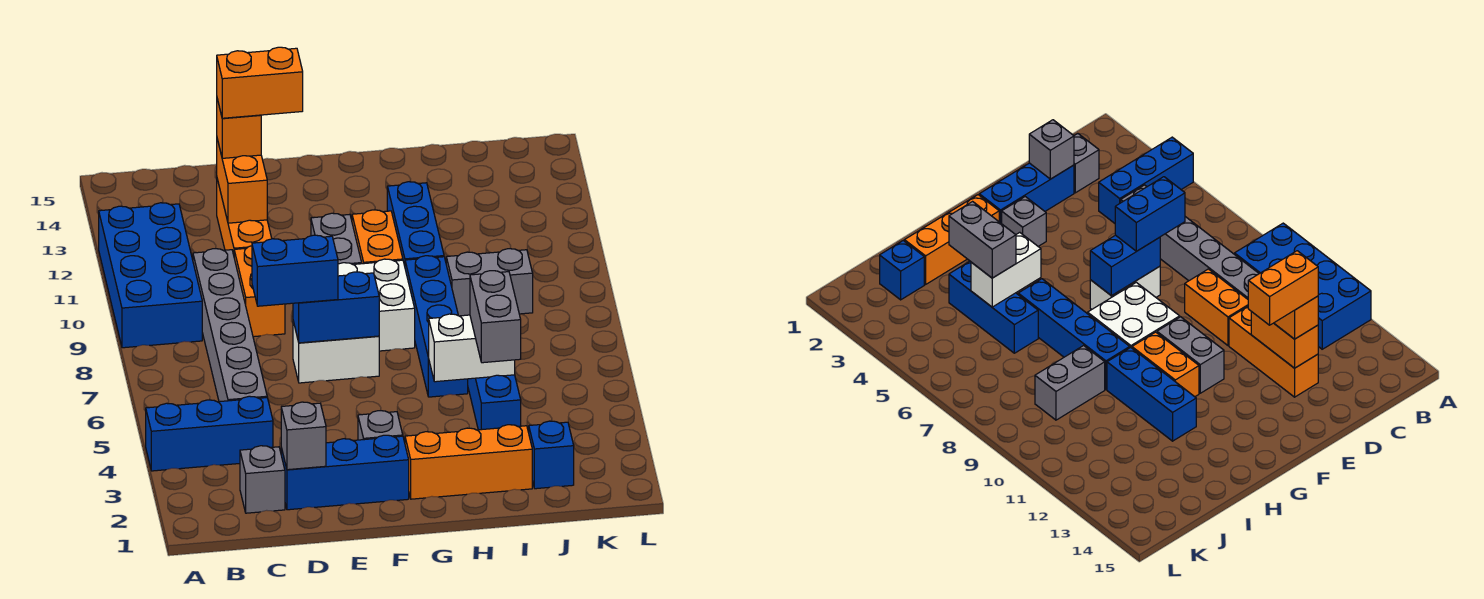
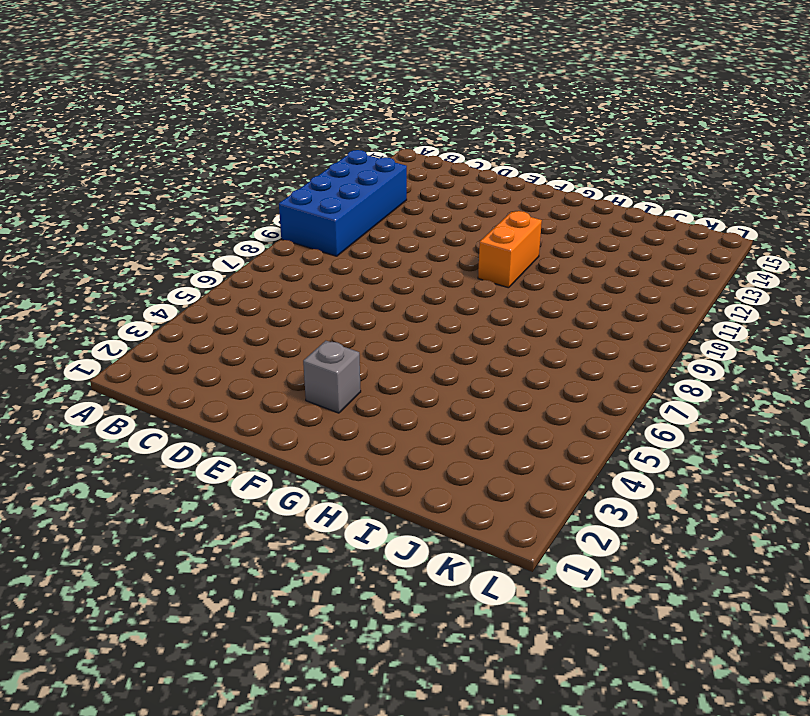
none -> blue brick A4:C4 level 1
none -> grey brick C2 level 1
none -> grey brick C5:C10 level 1

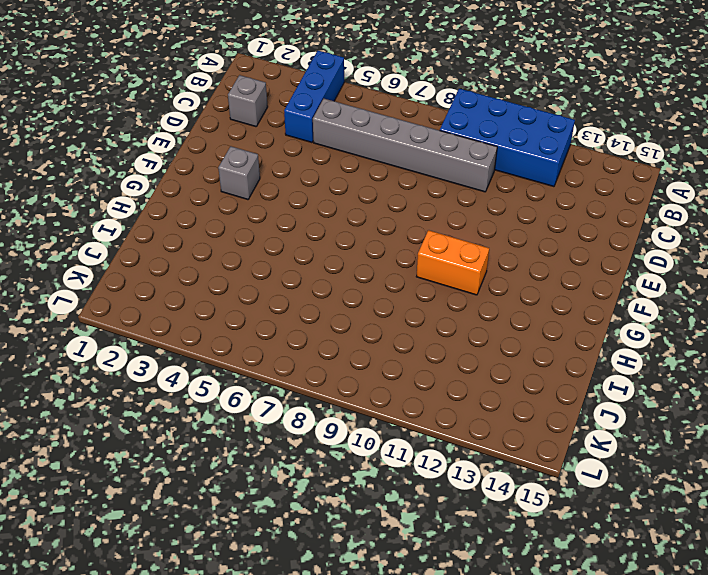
none -> blue brick D2:F2 level 1
none -> orange brick D9:D10 level 1
none -> orange brick D11:D13 level 1

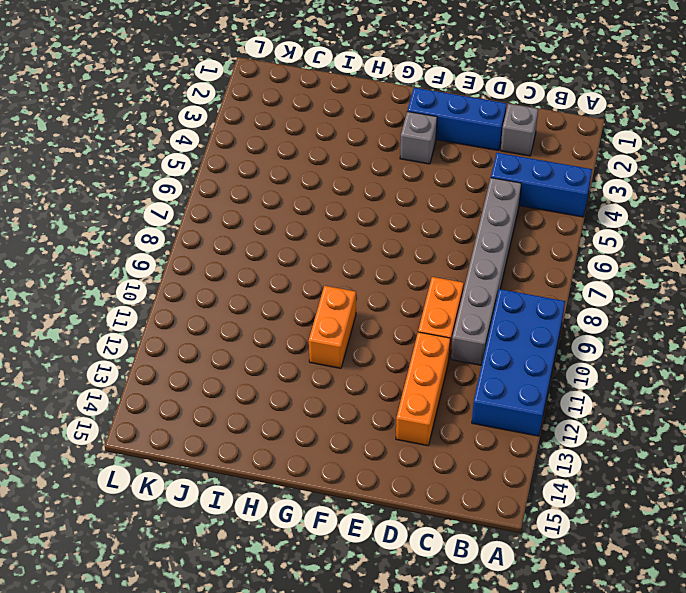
none -> white brick E7:F7 level 1
none -> white brick F8:G9 level 1
none -> grey brick F10:F11 level 1

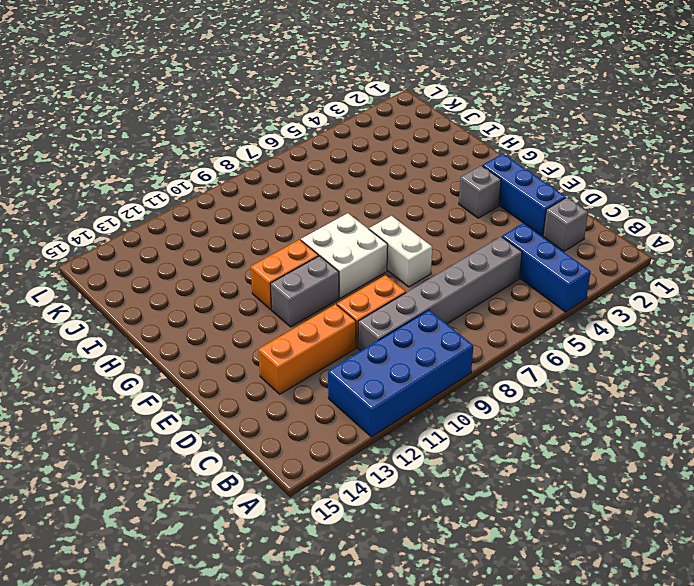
none -> orange brick G2:I2 level 1
none -> blue brick H6:H9 level 1
none -> blue brick H10:H12 level 1

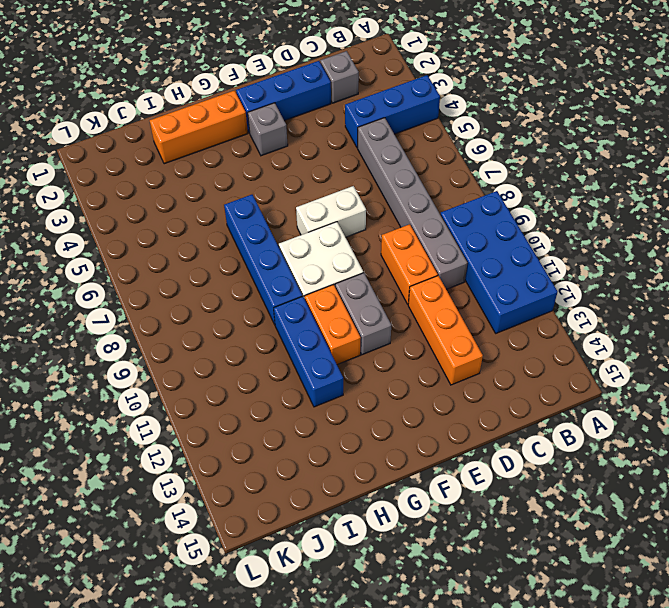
none -> blue brick I4:I6 level 1
none -> grey brick I9:J9 level 1
none -> blue brick J2 level 1

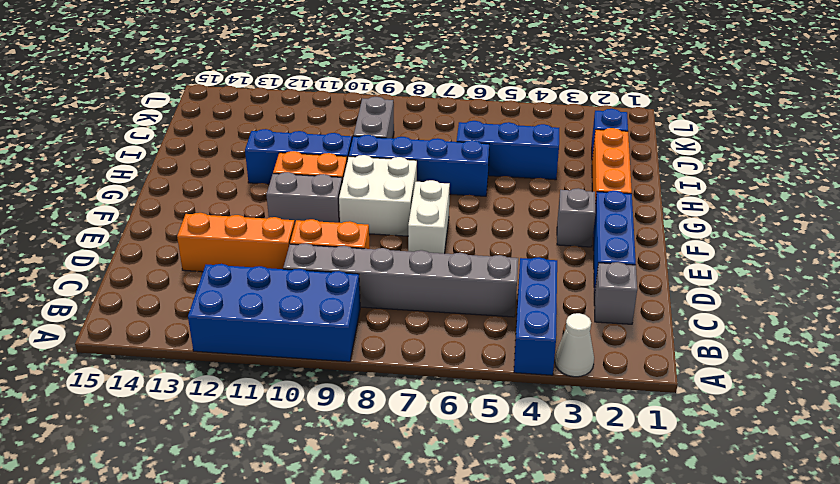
white cone A3 level 1 -> none
none -> grey brick D2 level 2
none -> orange brick D12:D13 level 2
none -> blue brick E7:F7 level 2

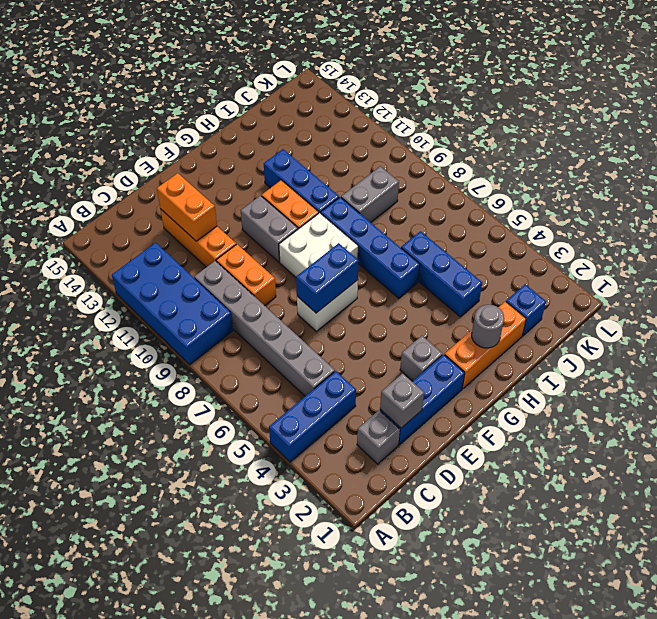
grey round brick H2 level 2 -> none
none -> white brick H5:I5 level 2
none -> blue brick D7:E7 level 3
none -> orange brick D13 level 3

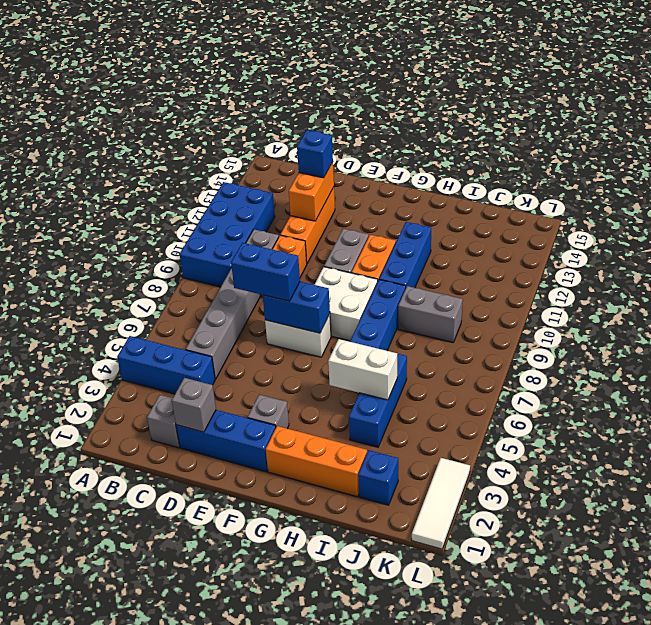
blue brick D13 level 3 -> orange brick D13 level 3
white tile L1:L3 level 1 -> none
none -> grey brick I4:I5 level 3
none -> orange brick D13:E13 level 4

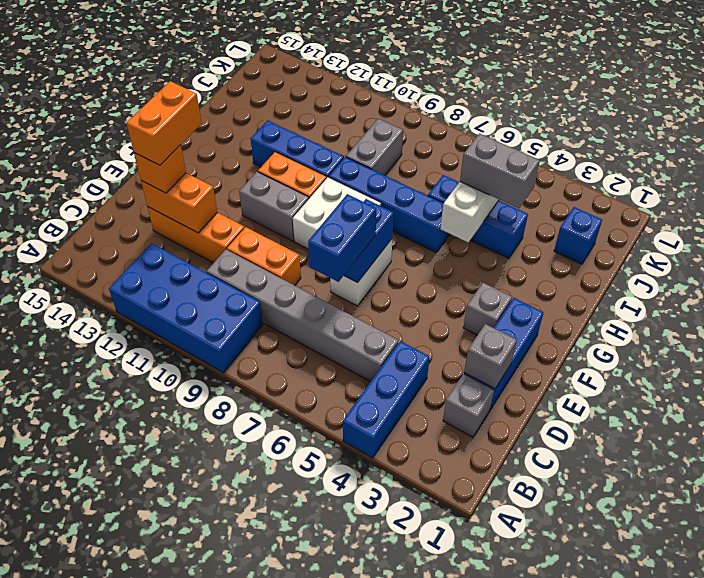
none -> orange brick G2:I2 level 1

